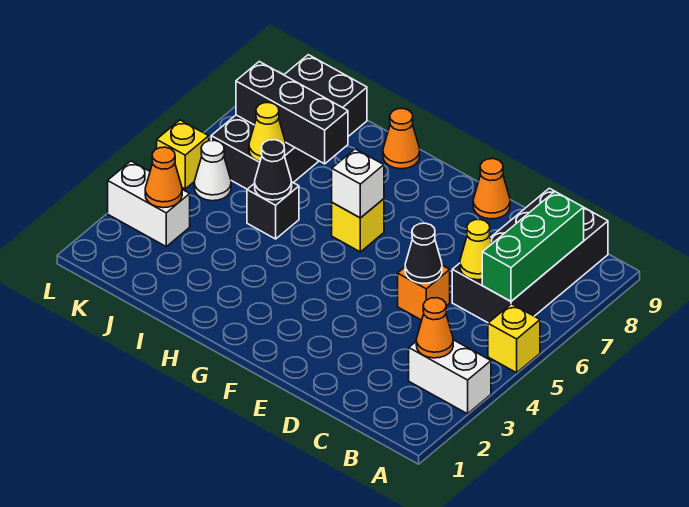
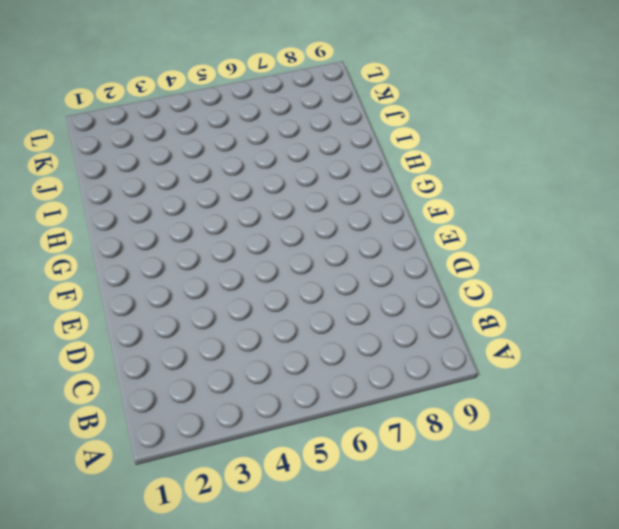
none -> white brick A3:B3 level 1
none -> yellow brick A5 level 1
none -> black brick B6:C9 level 1

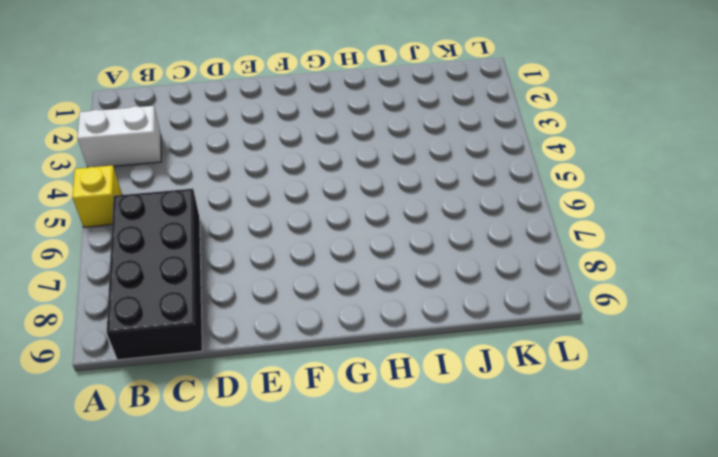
none -> orange brick D5 level 1
none -> orange cone E9 level 1
none -> yellow brick G6 level 1

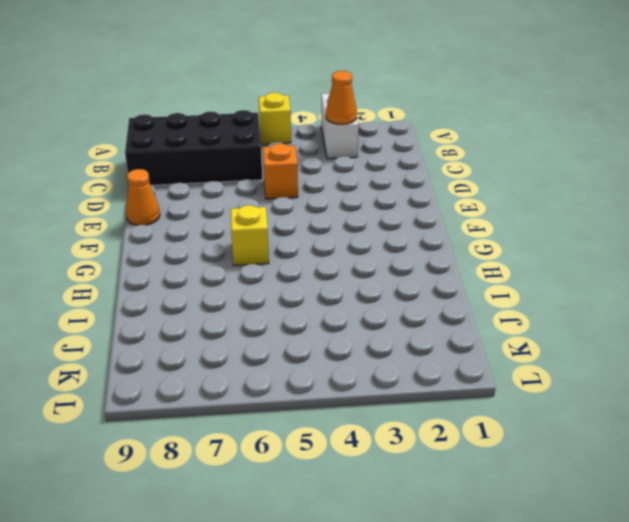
none -> orange cone H9 level 1
none -> black brick I5 level 1
none -> black brick J6:K9 level 1

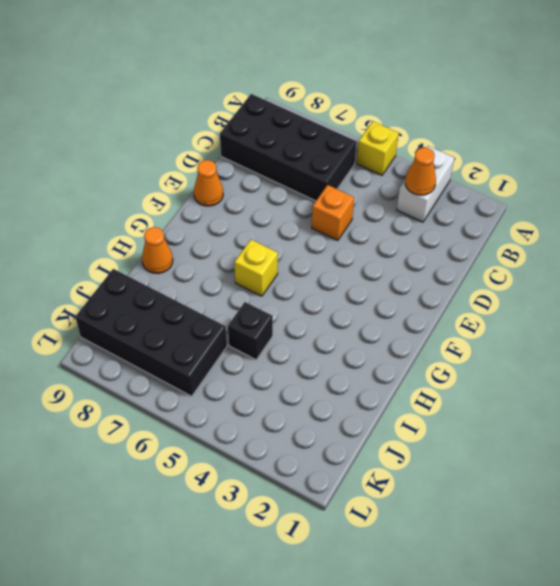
none -> white brick K3:L3 level 1
none -> white cone K5 level 1
none -> yellow brick L5 level 1

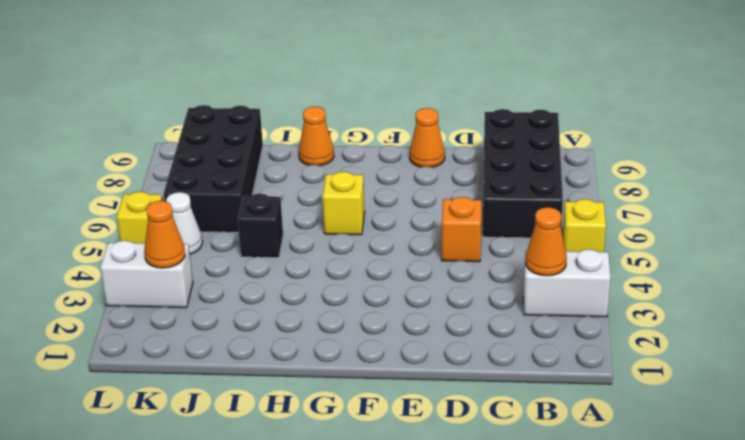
none -> green brick B6:B8 level 2
none -> yellow cone C6 level 2
none -> black cone D5 level 2

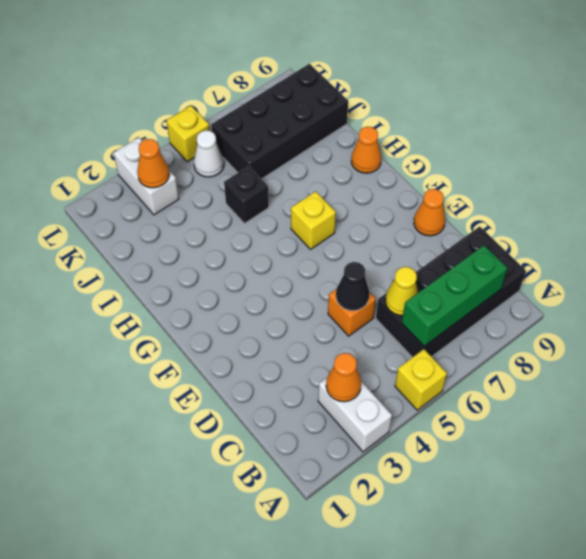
none -> white brick G6 level 2
none -> black cone I5 level 2
none -> black brick I7:K7 level 2

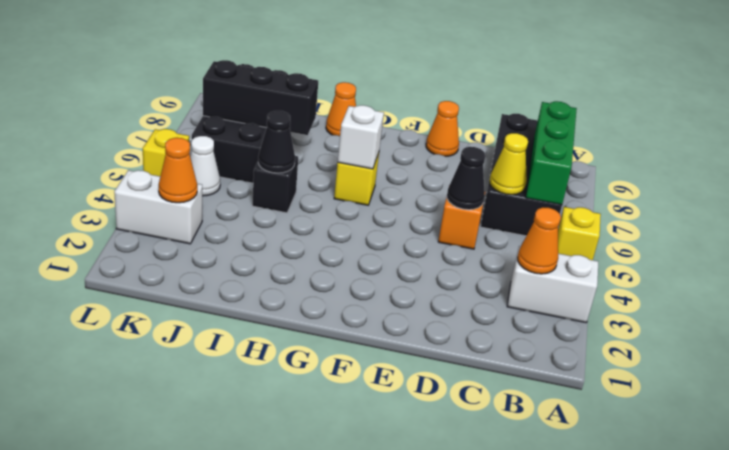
none -> yellow cone J6 level 2

